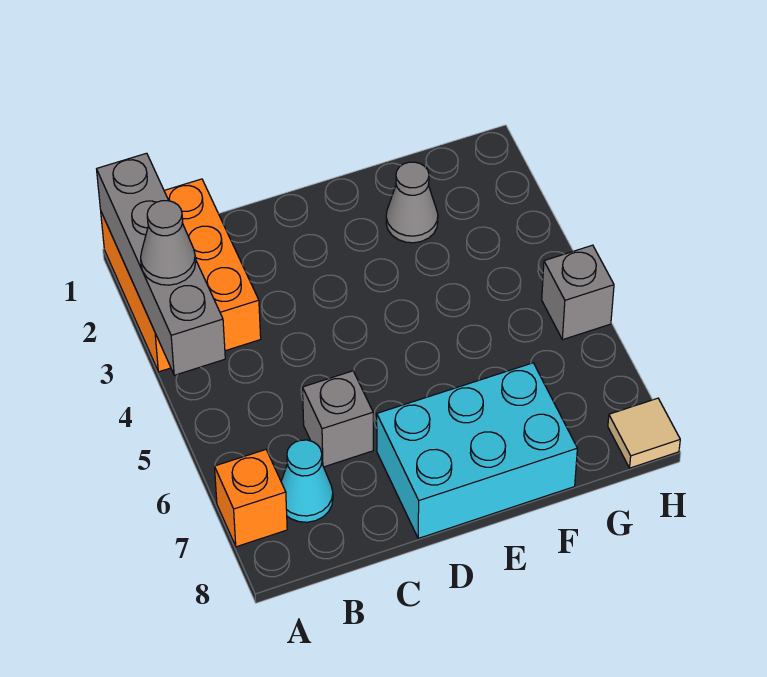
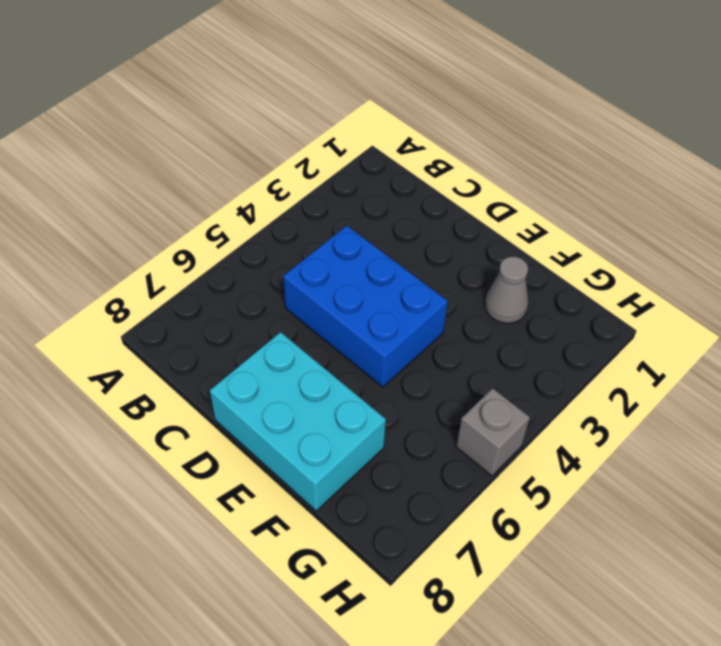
blue brick C4:E5 level 1 -> none
none -> orange brick A1:B3 level 1
none -> orange brick A7 level 1

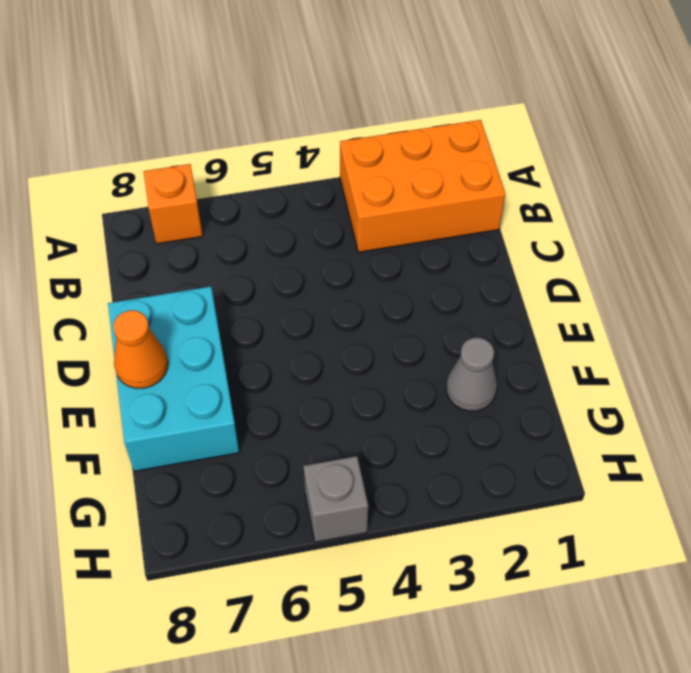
orange cone E8 level 2 -> none
none -> cyan cone B7 level 1
none -> grey brick C6 level 1

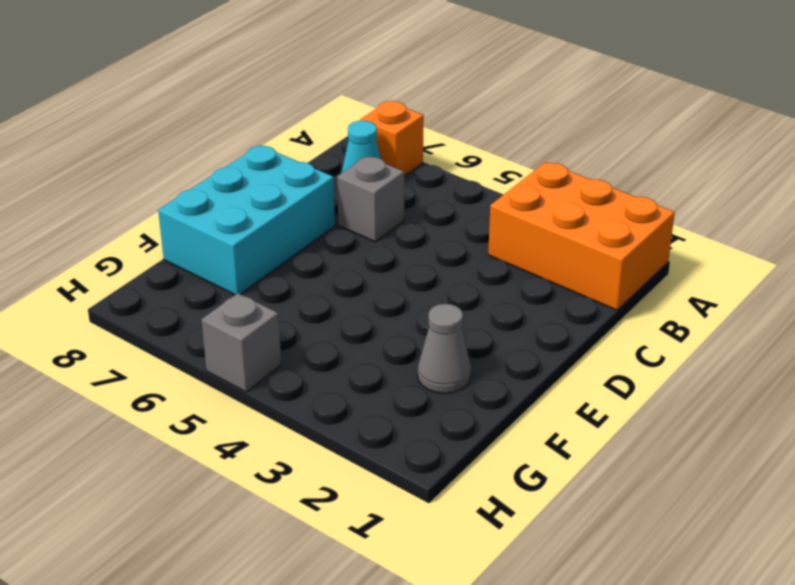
none -> tan tile H8 level 1
none -> grey brick A1:A4 level 2

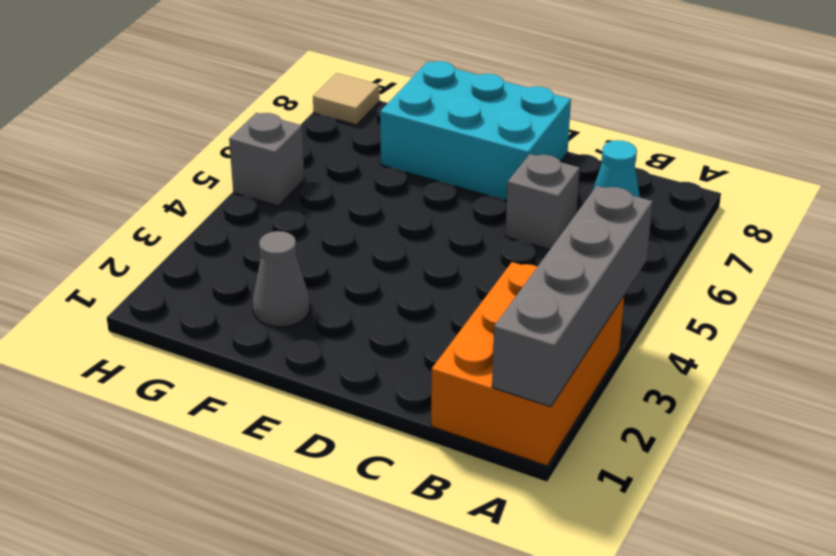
none -> orange brick A7 level 1
none -> grey cone A3 level 3

